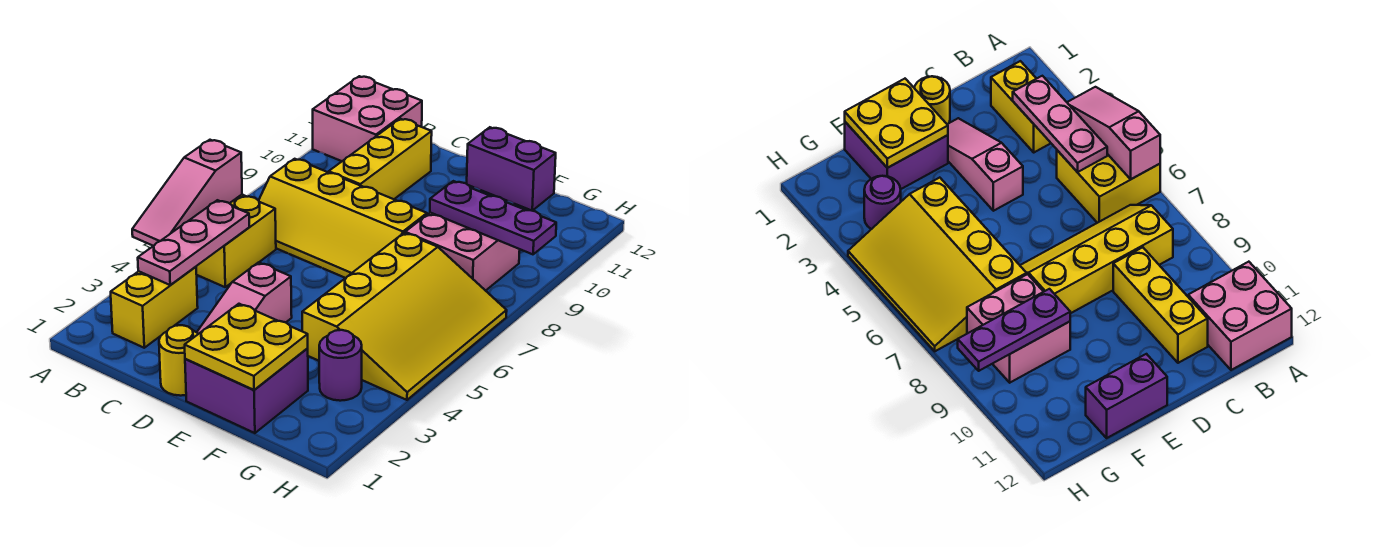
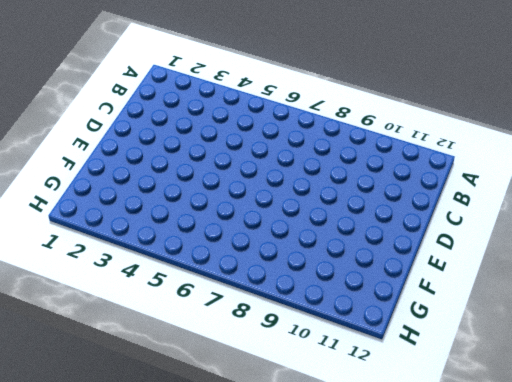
none -> yellow brick A5:B6 level 1
none -> pink brick A11:B12 level 1
none -> yellow brick B2:B3 level 1

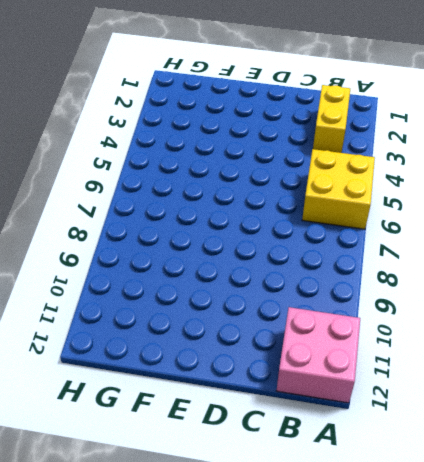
none -> yellow slope B7:E8 level 1 top 8
none -> yellow brick C9:C11 level 1
none -> yellow round brick D1 level 1

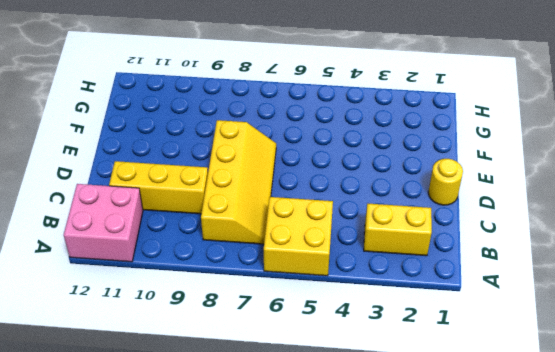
none -> pink slope D2:D4 level 1 top 4
none -> purple brick E1:F2 level 1
none -> purple brick E12:F12 level 1

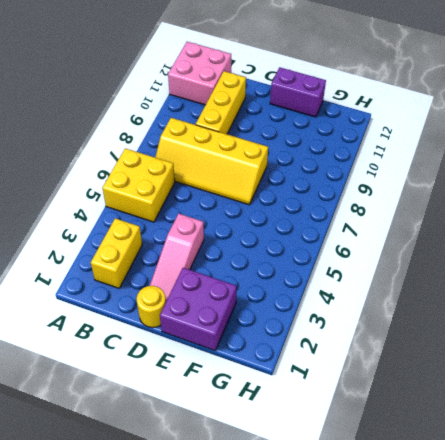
none -> yellow slope F4:H7 level 1 top F
none -> pink brick F8:G9 level 1
none -> purple round brick G3 level 1

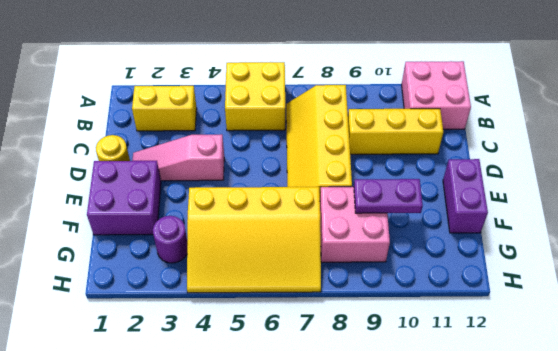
purple plate F9:F10 level 2 -> purple plate F9:H9 level 2
none -> pink slope A4:A6 level 2 top 6
none -> pink plate B3:B5 level 2
none -> yellow plate E1:F2 level 2

